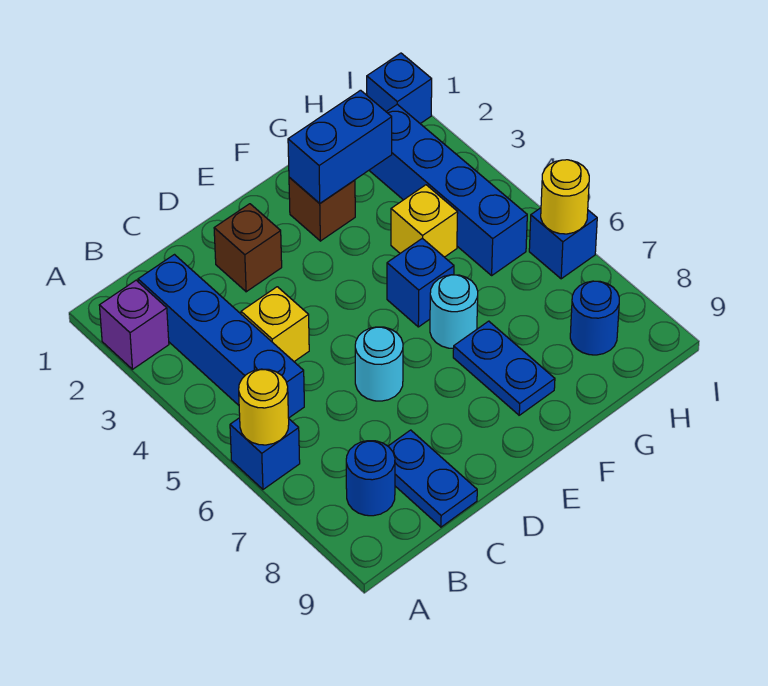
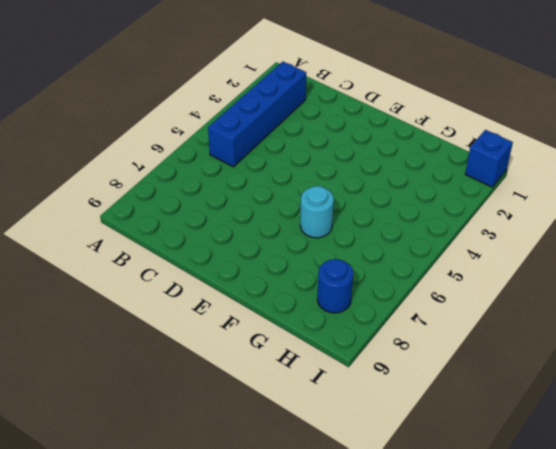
none -> purple brick A2 level 1
none -> blue brick A6 level 1
none -> blue round brick B8 level 1

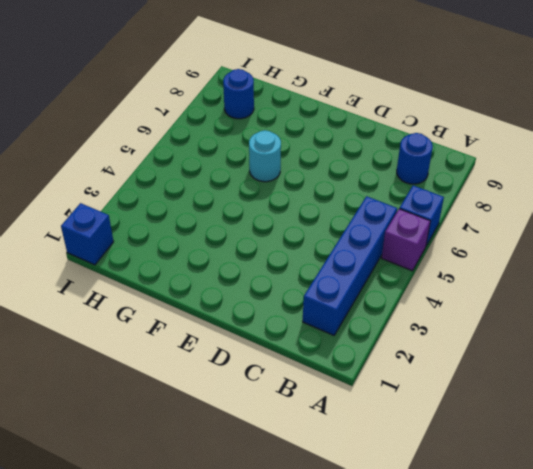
purple brick A5 level 1 -> purple brick A2 level 1
none -> yellow brick C4 level 1
none -> blue plate C8:C9 level 1
none -> brown brick D2 level 1

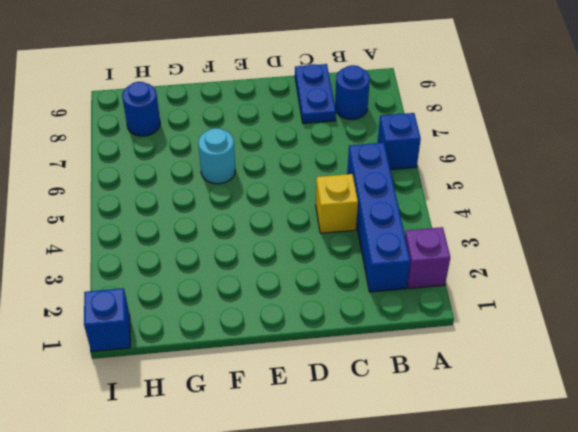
none -> brown brick D2 level 1
none -> cyan round brick D6 level 1
none -> brown brick F2 level 1

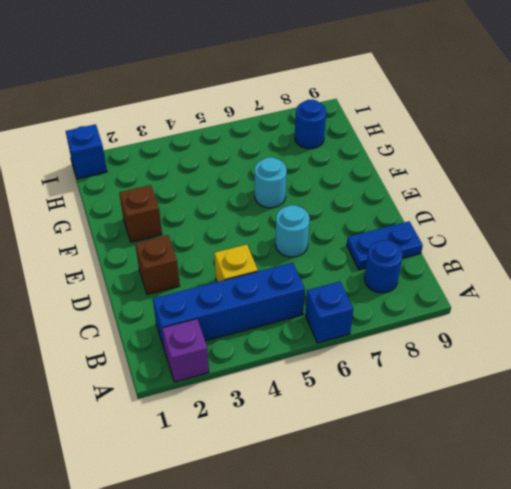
none -> blue brick F5 level 1
none -> blue plate F7:F8 level 1
none -> yellow brick G4 level 1

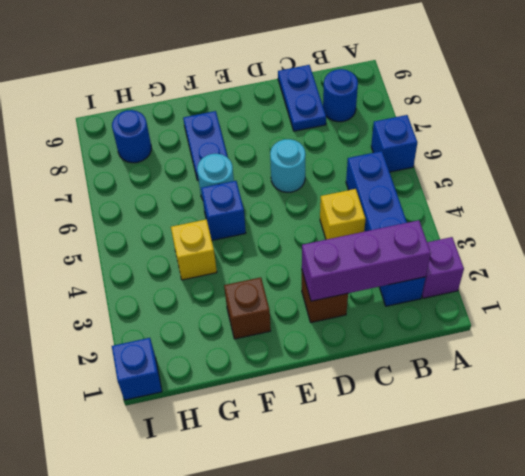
purple brick B2:D2 level 2 -> none
none -> blue brick H2:H5 level 1
none -> blue brick I6 level 1
none -> yellow round brick A6 level 2

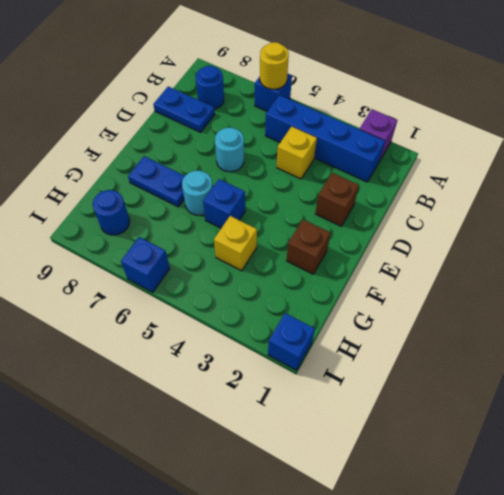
none -> blue brick H2:H5 level 1
none -> blue brick F2:G2 level 2
none -> yellow round brick I6 level 2

